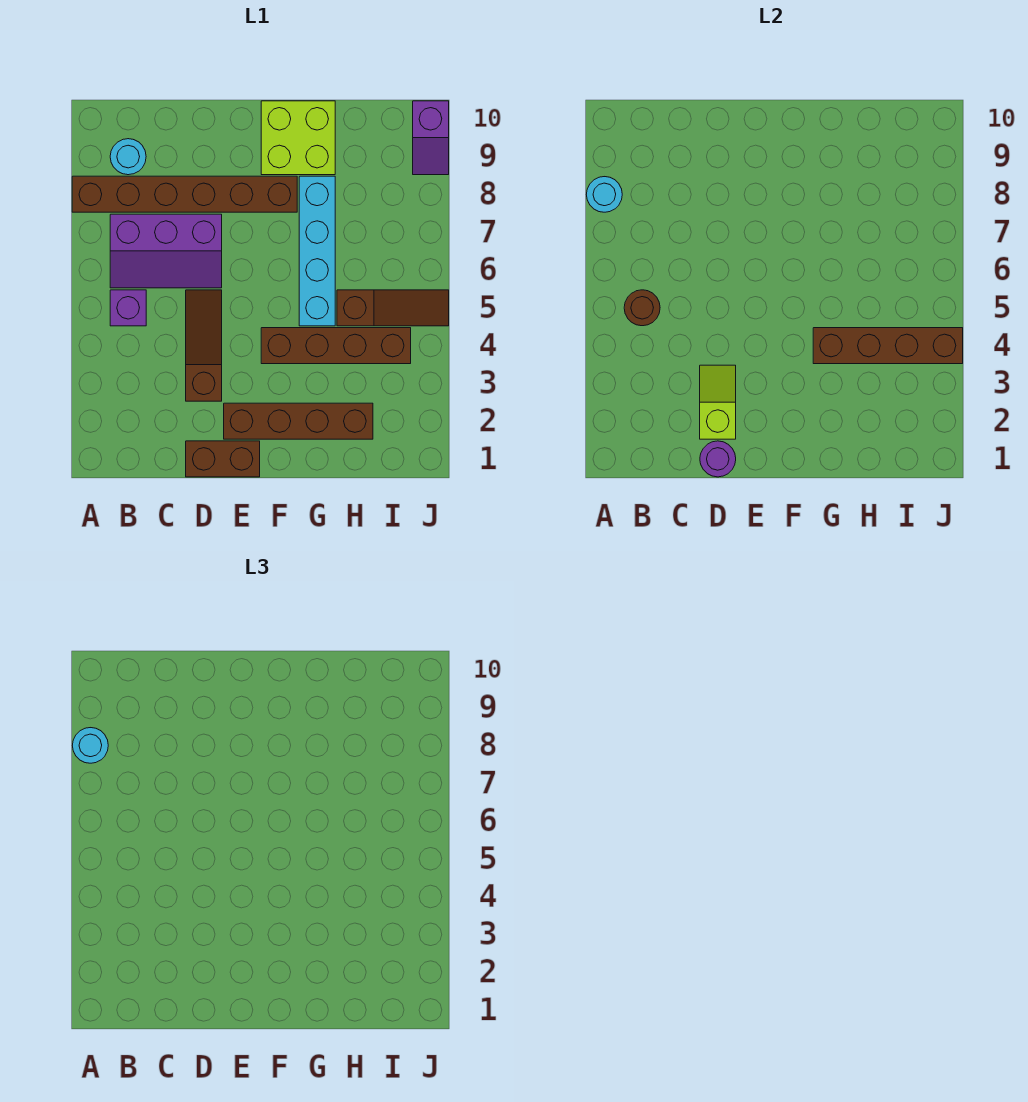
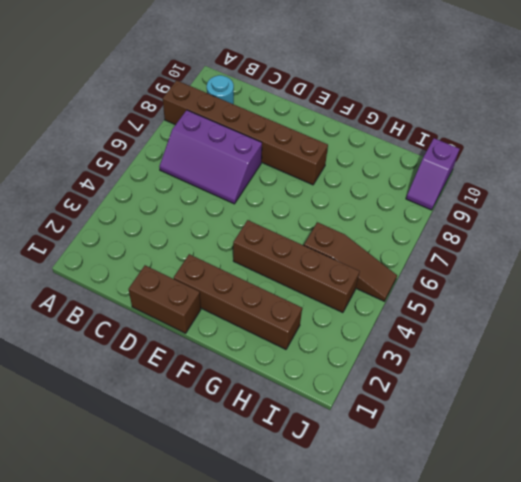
none -> purple brick B5 level 1
none -> brown slope D3:D5 level 1 top 3
none -> lime brick F9:G10 level 1

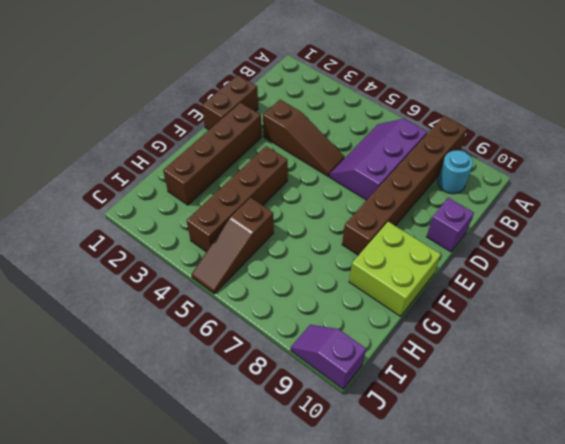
purple brick D10 level 1 -> purple brick B5 level 1
none -> cyan brick G5:G8 level 1
none -> cyan round brick A8 level 2
none -> brown round brick B5 level 2

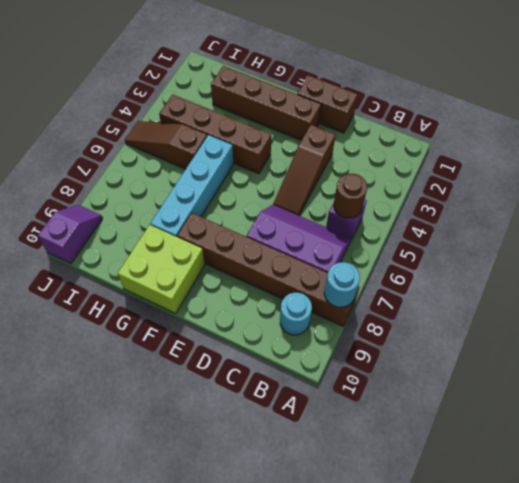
none -> purple round brick D1 level 2
none -> lime slope D2:D3 level 2 top 2
none -> brown brick G4:J4 level 2

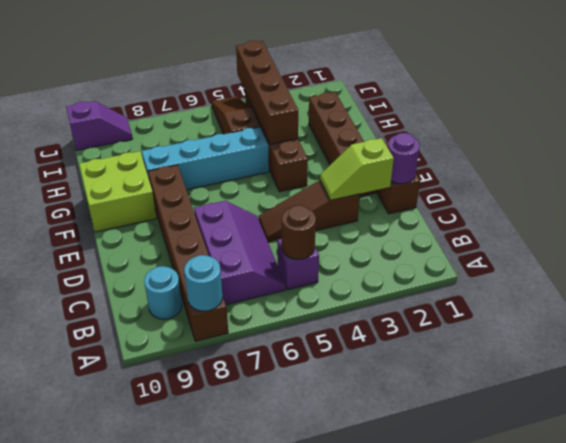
none -> cyan round brick A8 level 3

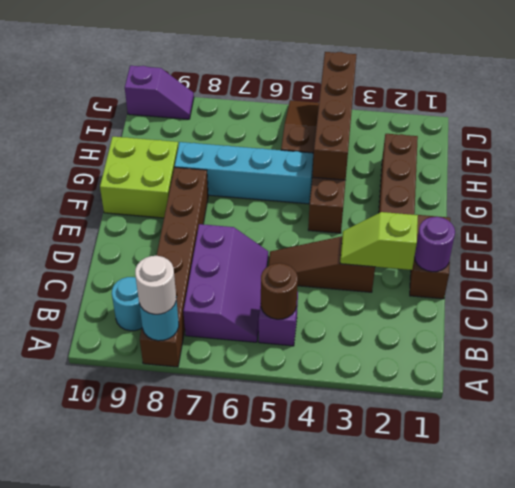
white round brick A8 level 3 -> cyan round brick A8 level 3

